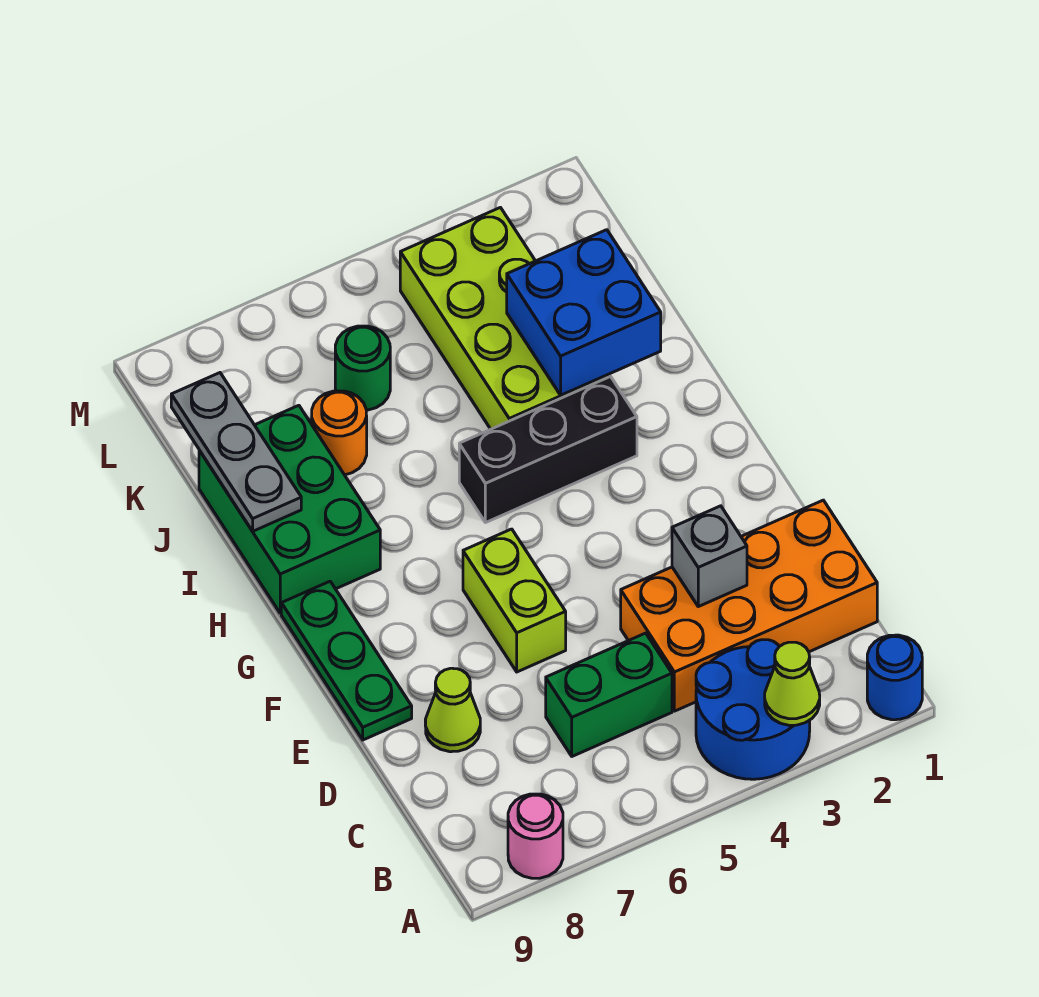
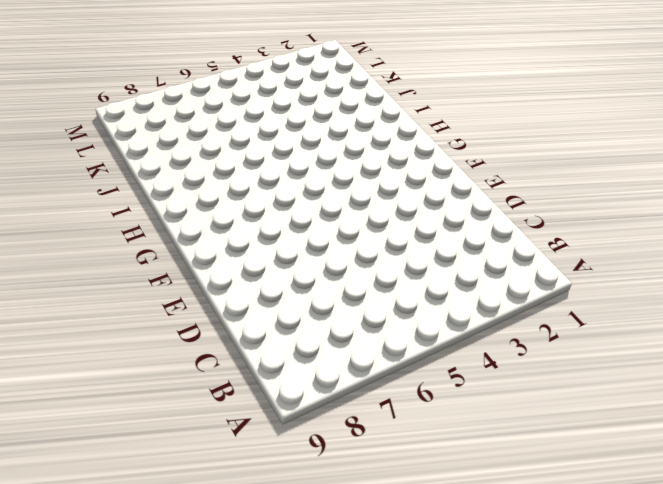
none -> blue round brick A1 level 1
none -> blue round brick A3:B4 level 1
none -> pink round brick A8 level 1

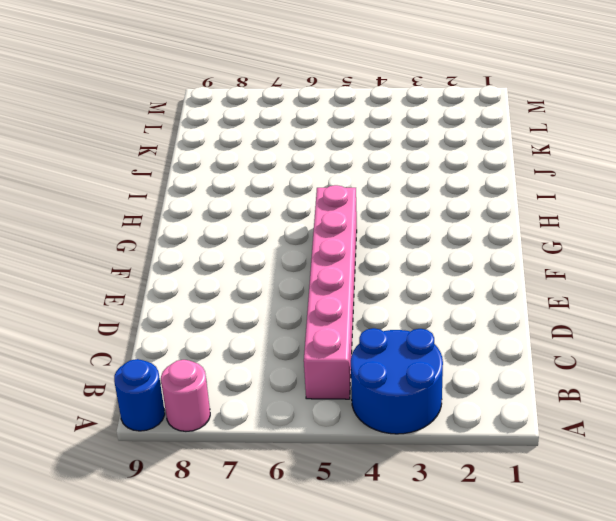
blue round brick A9 level 1 -> blue round brick A1 level 1
pink brick B5:G5 level 1 -> green brick C5:C6 level 1
none -> orange brick C1:D4 level 1
none -> lime cone D8 level 1
none -> lime brick E6:F6 level 1

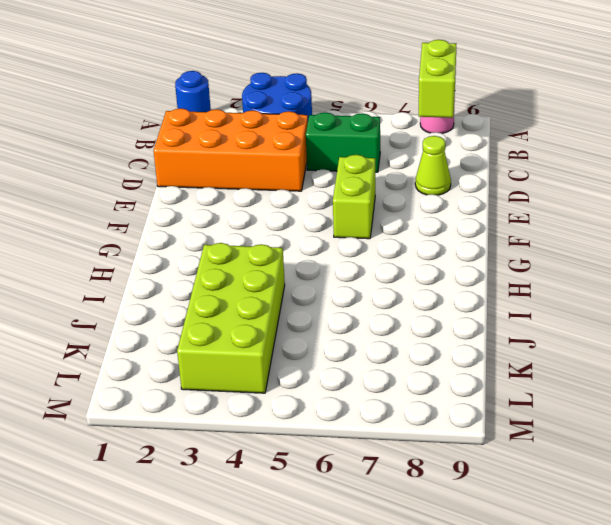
lime brick A8:B8 level 2 -> none
none -> green plate E9:G9 level 1
none -> black brick H3:H5 level 1
none -> green brick H8:J9 level 1

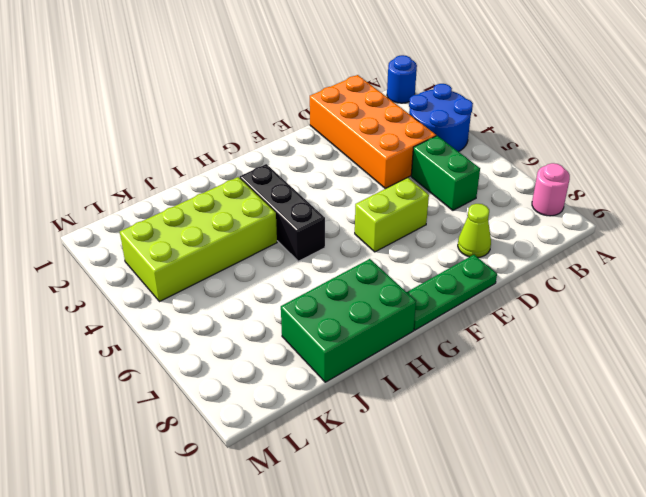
none -> orange round brick J7 level 1
none -> green round brick K6 level 1
none -> lime cone A3 level 2

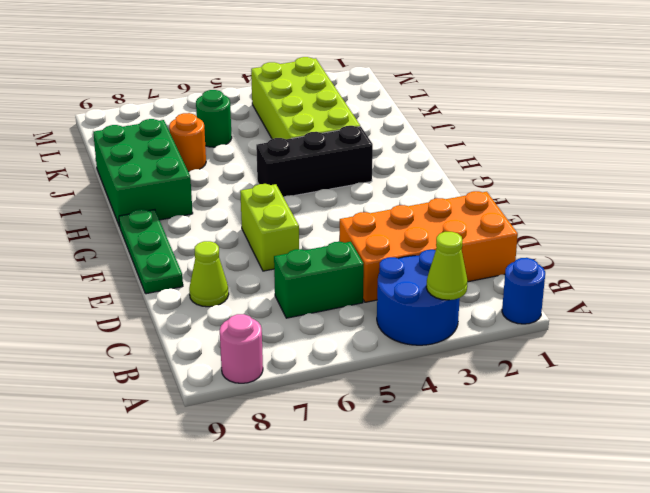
none -> grey brick D3 level 2
none -> blue brick I2:J3 level 2
none -> grey plate I9:K9 level 2

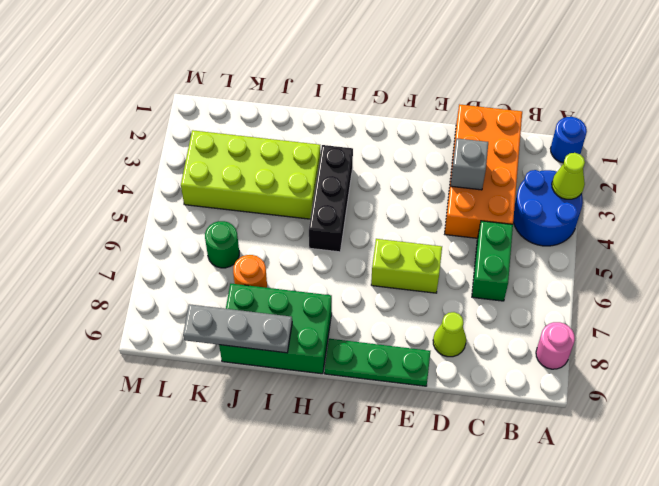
none -> blue brick I2:J3 level 2

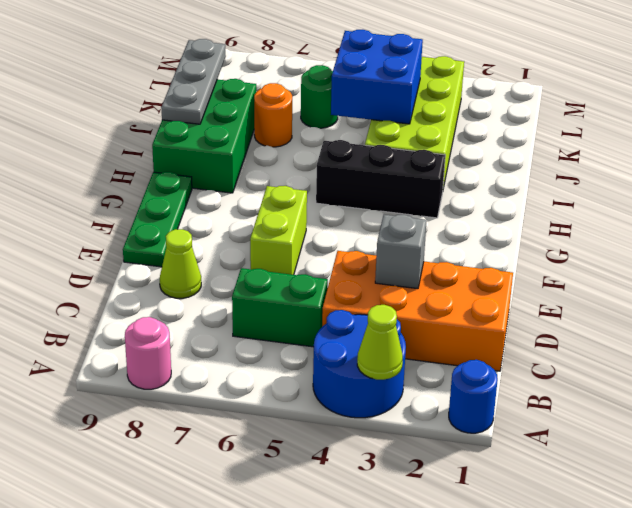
blue brick J4:K5 level 2 -> blue brick I2:J3 level 2

